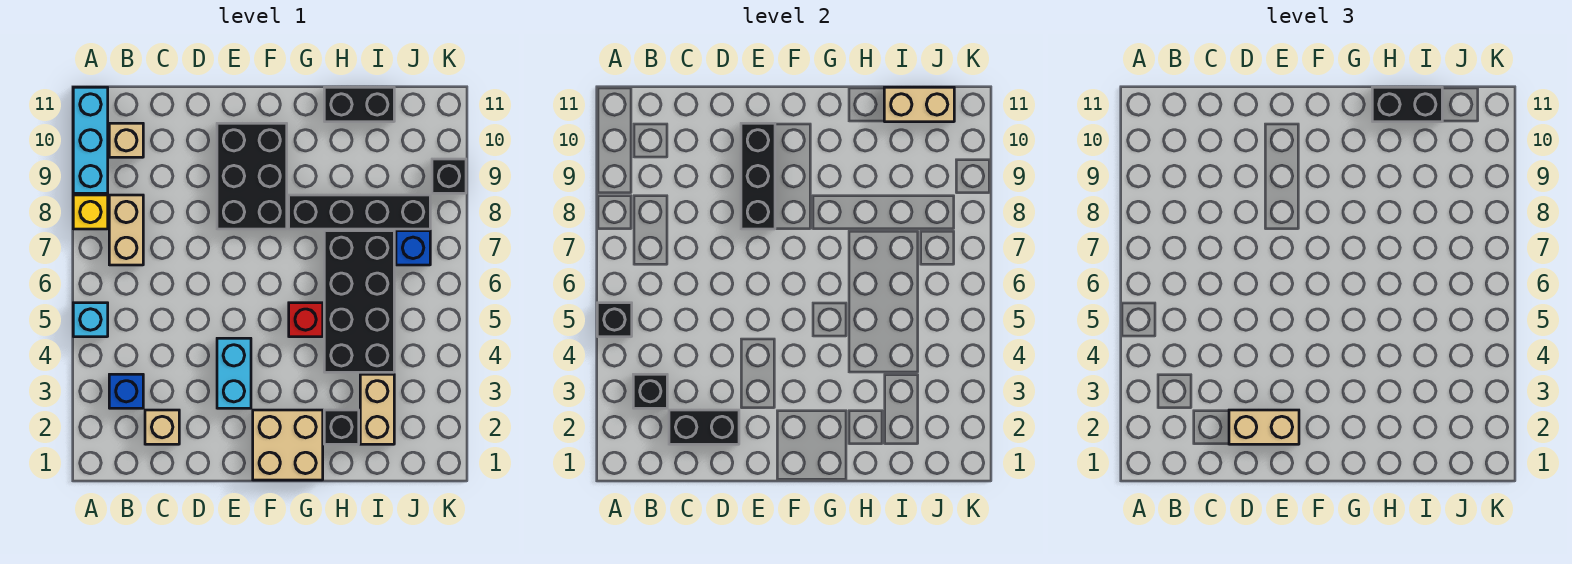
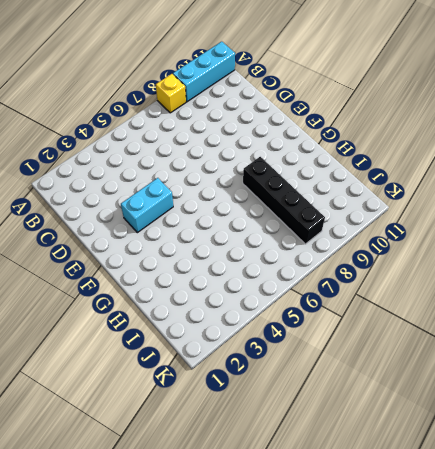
none -> cyan brick A5 level 1
none -> blue brick B3 level 1
none -> tan brick B7:B8 level 1

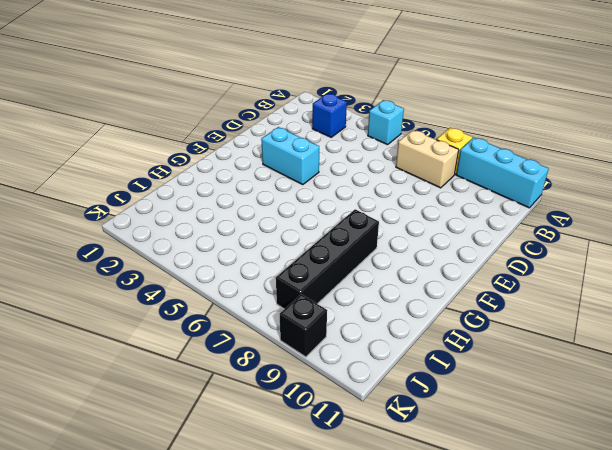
none -> tan brick B10 level 1
none -> tan brick C2 level 1
none -> black brick E8:F10 level 1

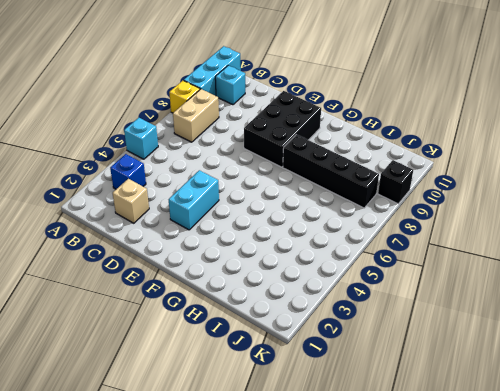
cyan brick B10 level 1 -> tan brick B10 level 1
none -> tan brick F1:G2 level 1
none -> red brick G5 level 1
none -> black brick H2 level 1

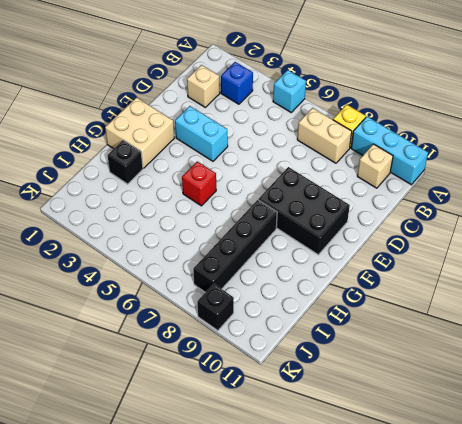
none -> black brick H4:I7 level 1
none -> black brick H11:I11 level 1
none -> tan brick I2:I3 level 1

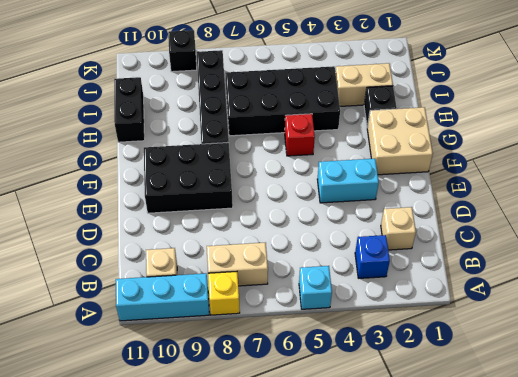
none -> blue brick J7 level 1
none -> black brick A5 level 2
none -> black brick B3 level 2

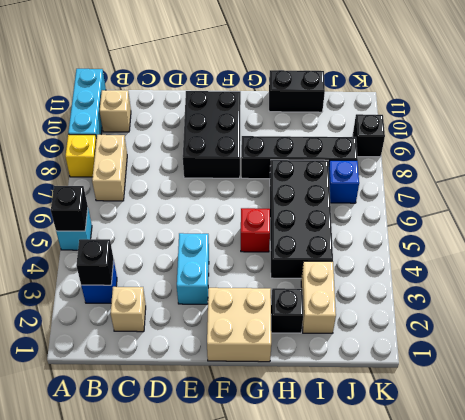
none -> black brick C2:D2 level 2
none -> black brick E8:E10 level 2
none -> tan brick I11:J11 level 2

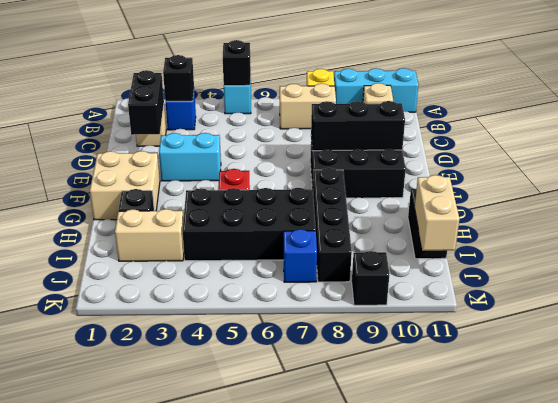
none -> tan brick D2:E2 level 3
none -> black brick H11:I11 level 3

